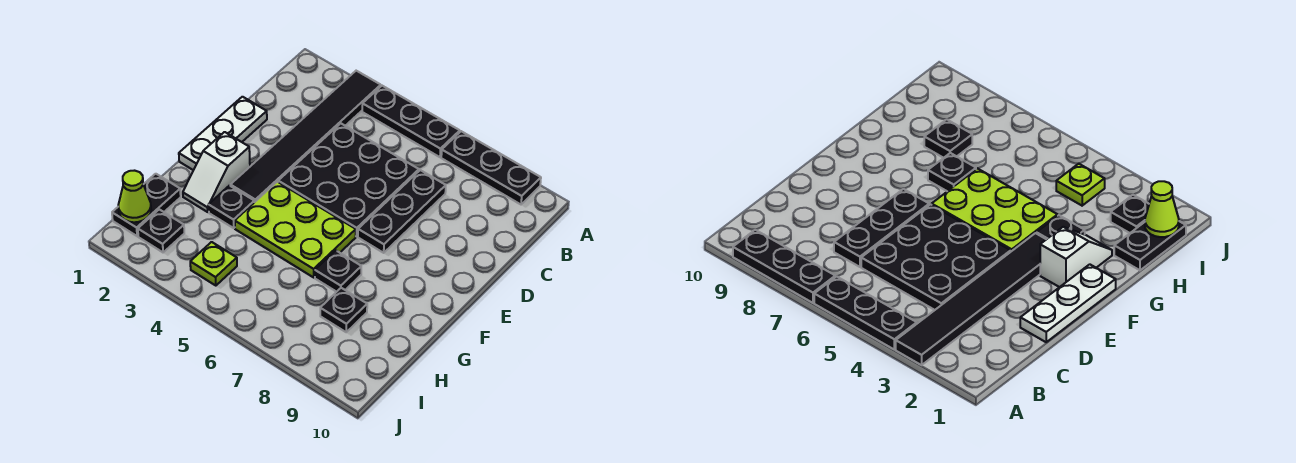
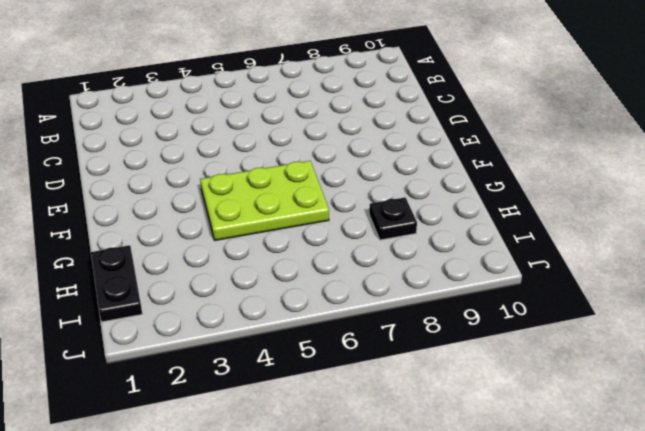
none -> black tile A3:F3 level 1
none -> black plate A4:A6 level 1
none -> black plate A7:A9 level 1

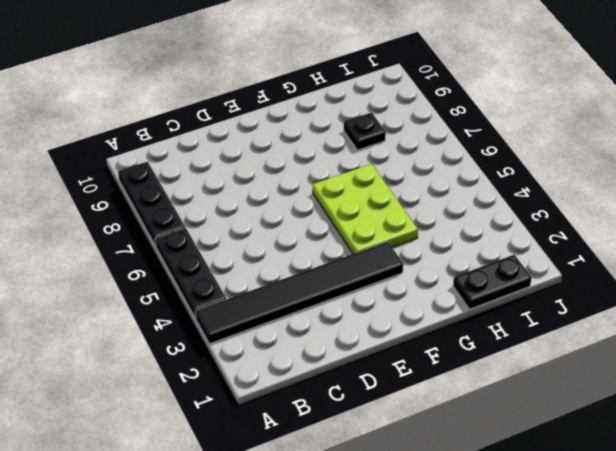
none -> black plate C4:E6 level 1
none -> black plate C7:E7 level 1
none -> white plate D1:F1 level 1

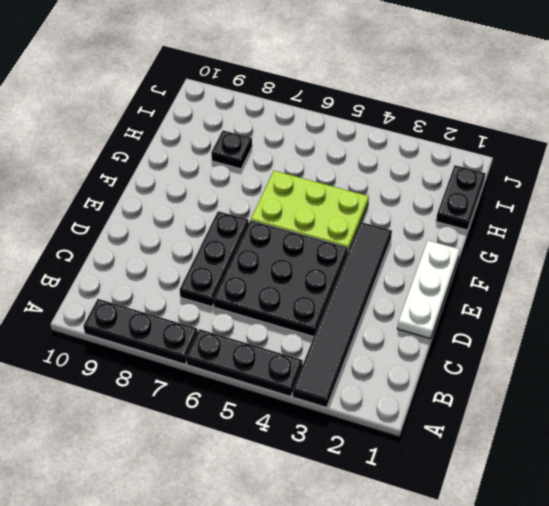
none -> white slope F2:G2 level 1 top F
none -> black plate G3 level 1
none -> black plate G7 level 1

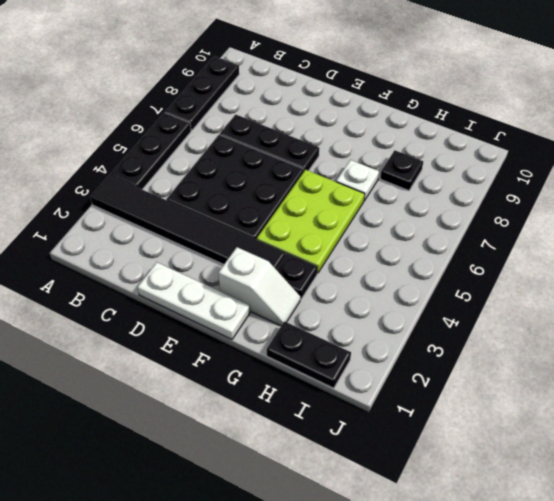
white plate G7 level 1 -> black plate G7 level 1
none -> black plate I2 level 1
none -> lime plate I4 level 1
none -> lime cone I1 level 2

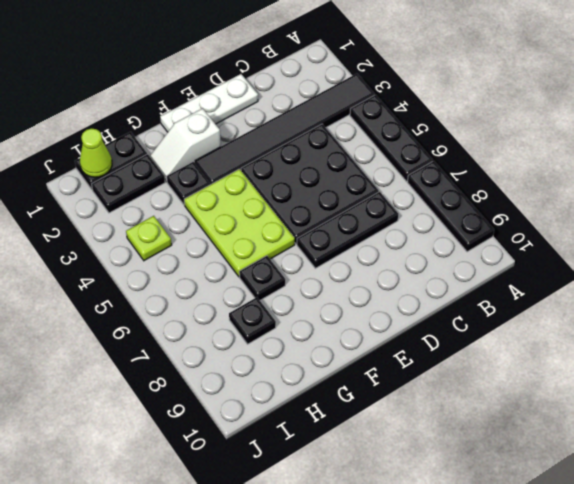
black plate H2:I2 level 1 -> black plate I2 level 1

